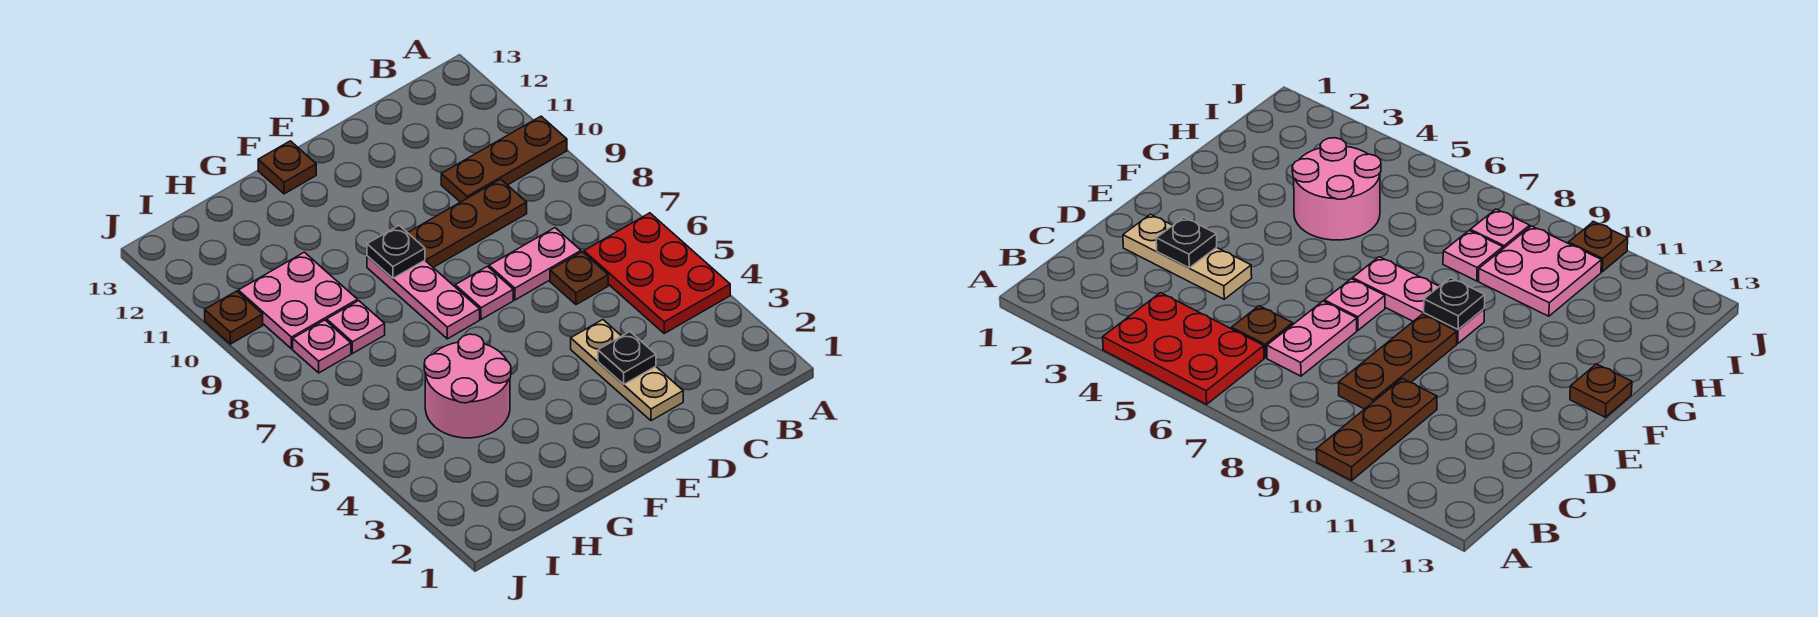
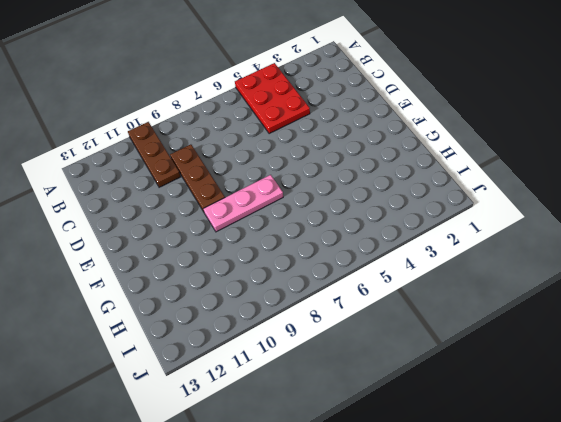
red plate A4:C5 level 1 -> red plate A4:B6 level 1
none -> brown plate C6 level 1
none -> pink plate C7:D7 level 1
none -> tan plate D2:D4 level 1

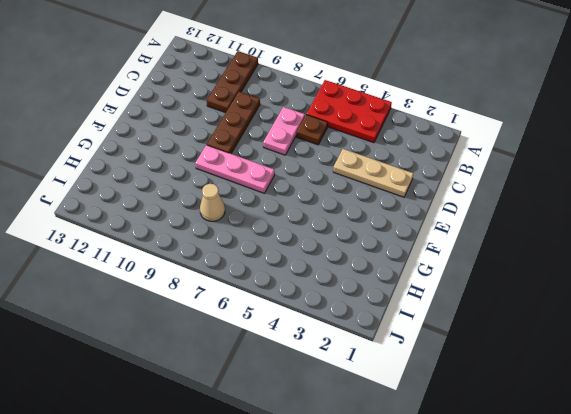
tan cone H8 level 1 -> pink plate H8 level 1
none -> pink plate E7 level 1
none -> brown plate F13 level 1
none -> pink round brick G4:H5 level 1

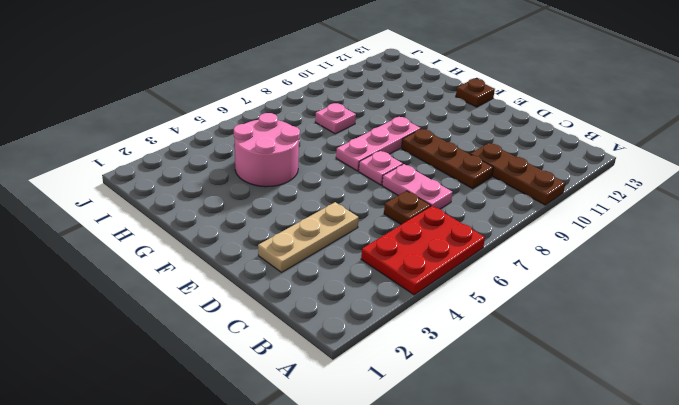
none -> pink plate H9:I10 level 1
none -> pink plate I8 level 1
none -> brown plate J10 level 1

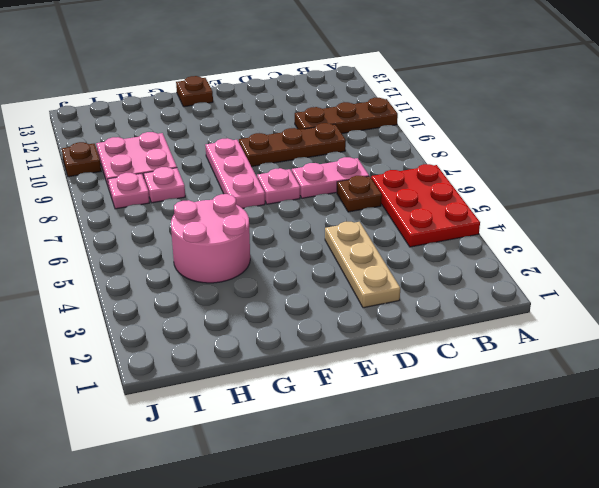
none -> black plate D3 level 2
none -> black plate F9 level 2

